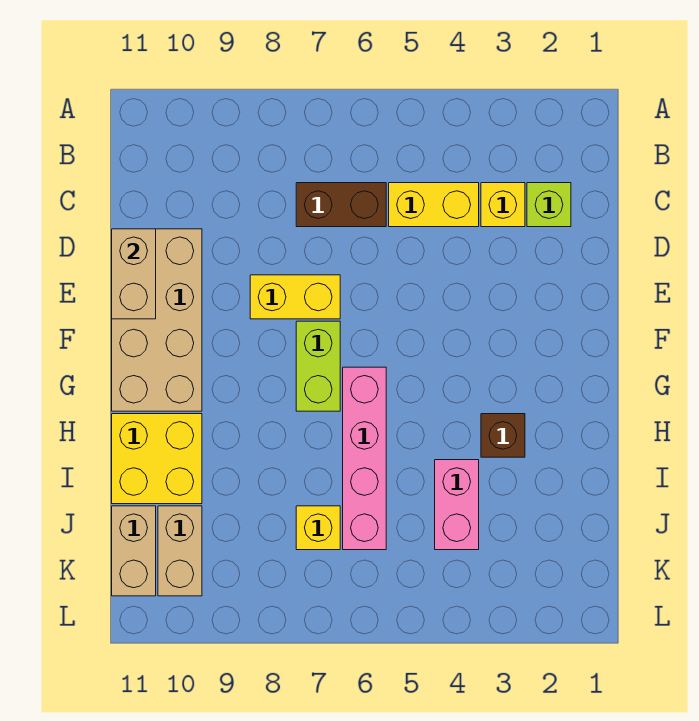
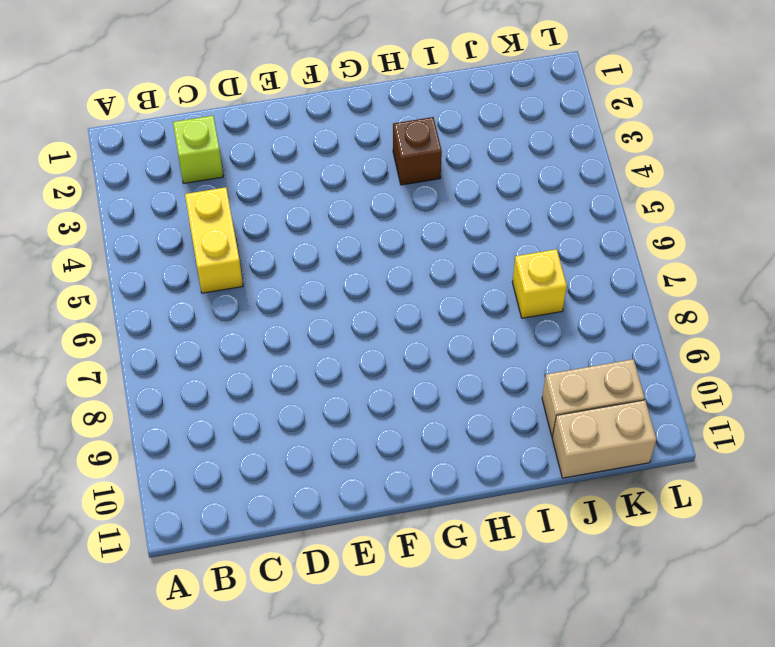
none -> yellow brick C3 level 1
none -> brown brick C6:C7 level 1
none -> tan brick D10:G11 level 1

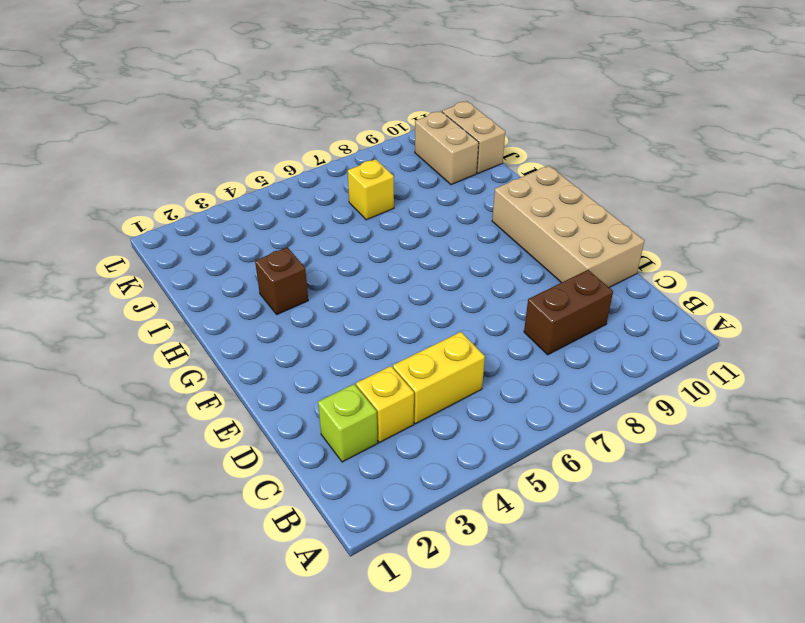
brown brick C8:C9 level 1 -> brown brick C6:C7 level 1
none -> yellow brick E7:E8 level 1
none -> lime brick F7:G7 level 1
none -> pink brick G6:J6 level 1

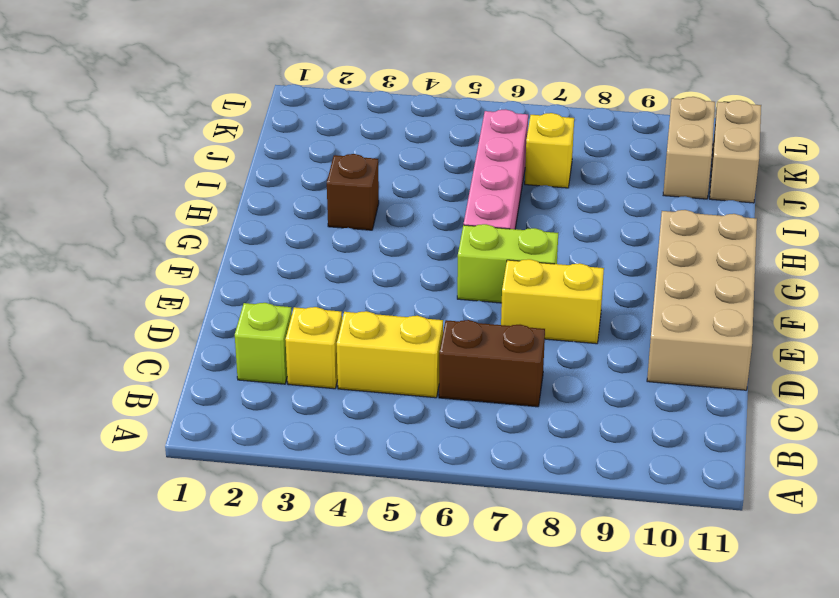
lime brick F6:F7 level 1 -> lime brick F7:G7 level 1
none -> yellow brick H10:I11 level 1
none -> pink brick I4:J4 level 1
none -> tan brick D11:E11 level 2

